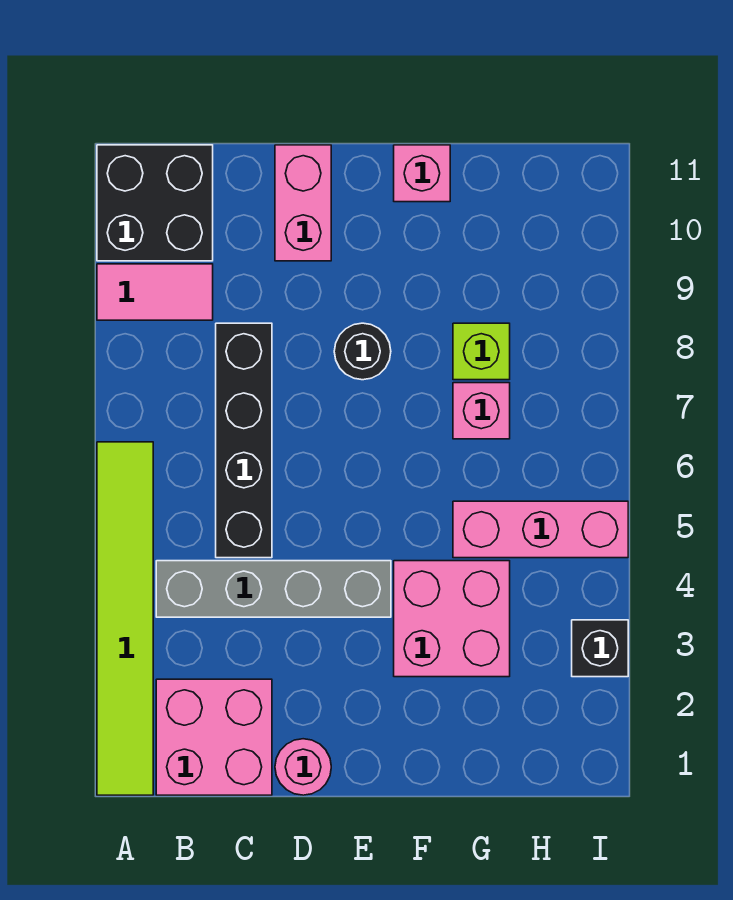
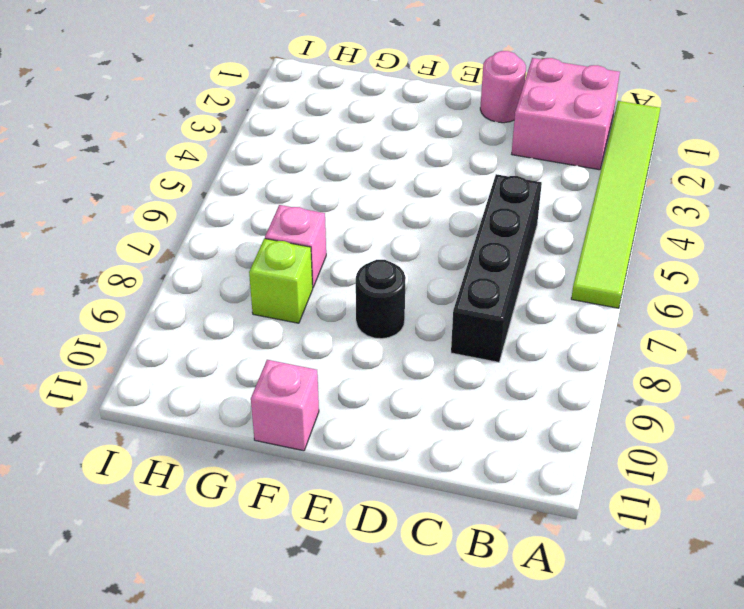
none -> pink tile A9:B9 level 1
none -> black brick A10:B11 level 1
none -> grey brick B4:E4 level 1

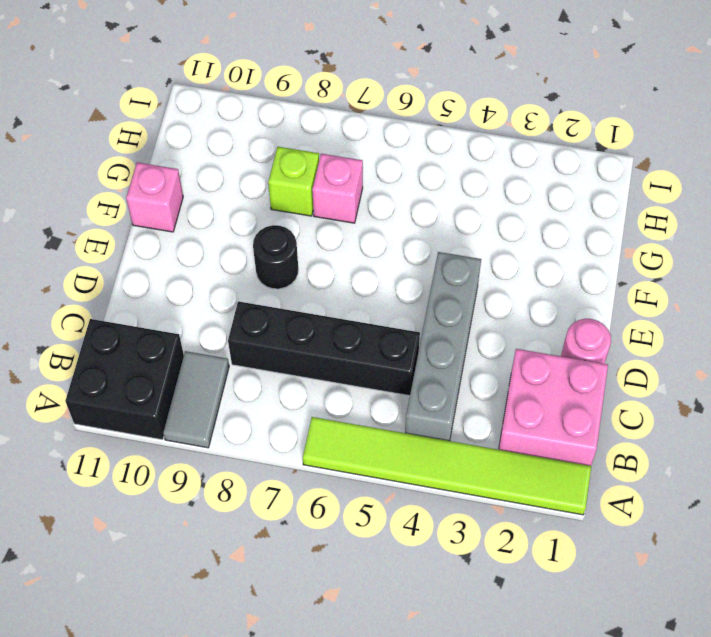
grey tile A9:B9 level 1 -> pink tile A9:B9 level 1
none -> pink brick D10:D11 level 1
none -> pink brick F3:G4 level 1
none -> pink brick G5:I5 level 1

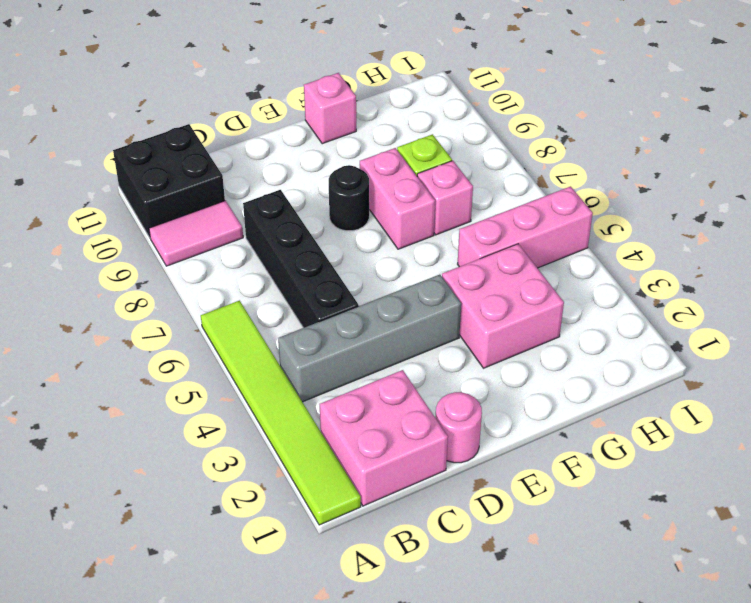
pink brick F7:F8 level 1 -> pink brick D10:D11 level 1
none -> black brick I3 level 1

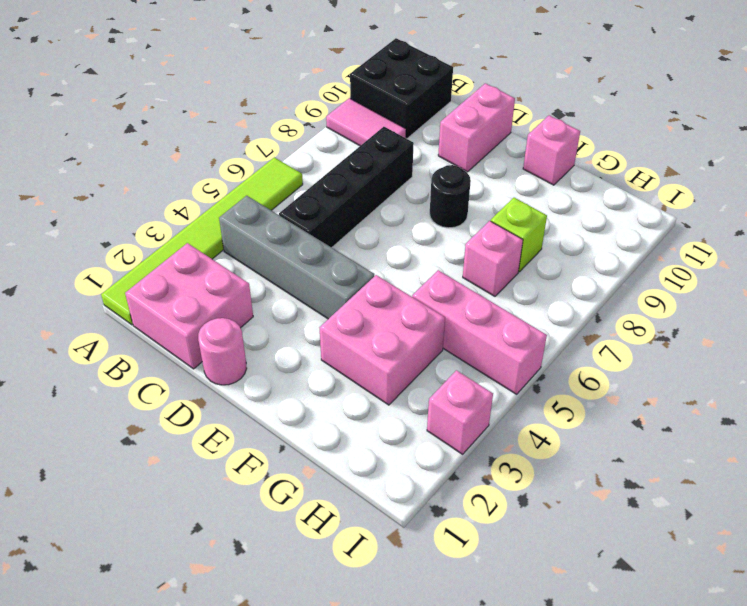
pink brick I3 level 1 -> black brick I3 level 1

